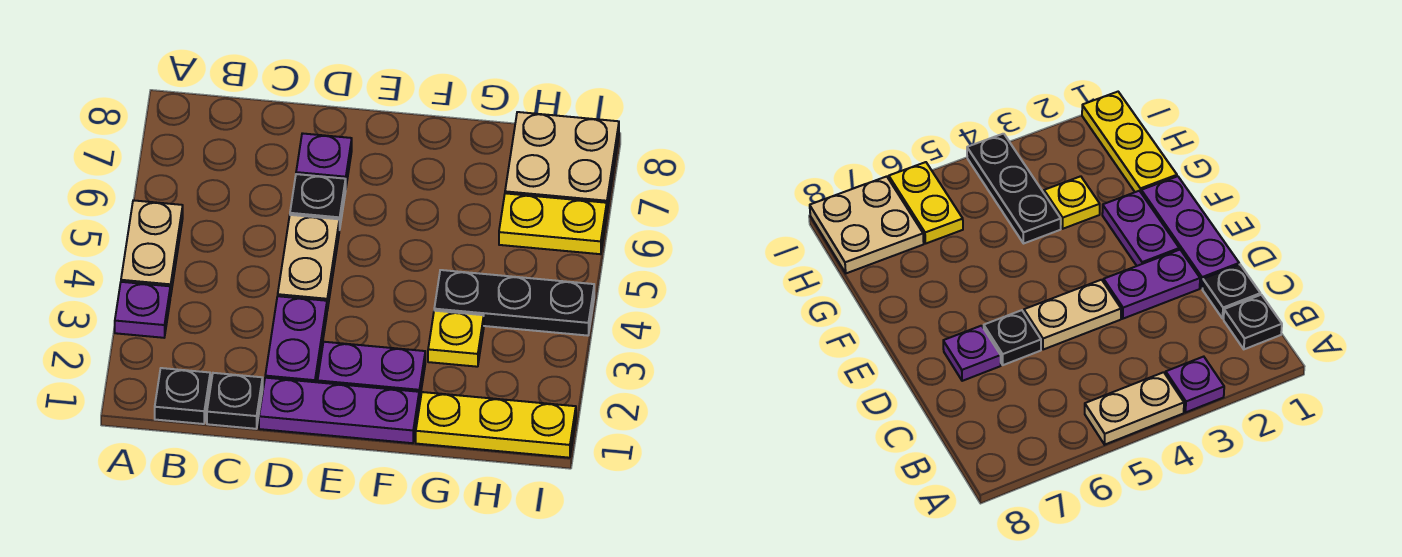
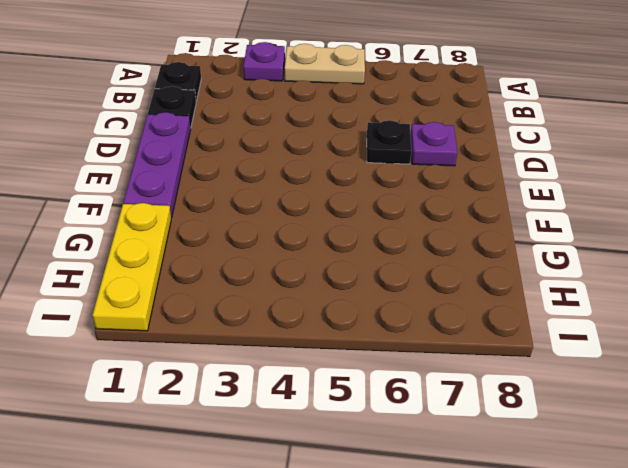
none -> purple plate D2:D3 level 1
none -> tan plate D4:D5 level 1
none -> purple plate E2:F2 level 1

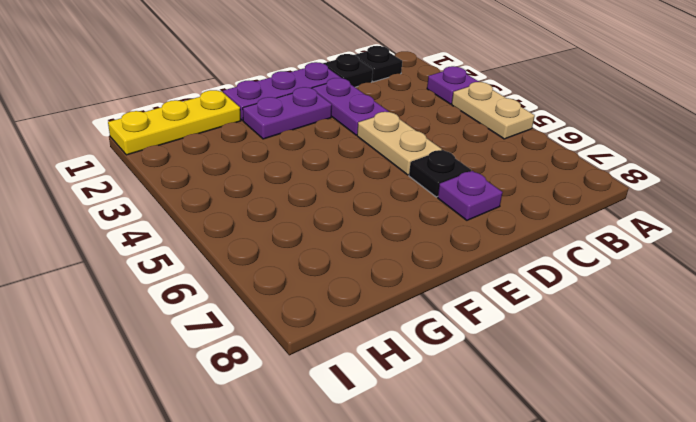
none -> yellow plate G3 level 1
none -> black plate G4:I4 level 1
none -> yellow plate H6:I6 level 1

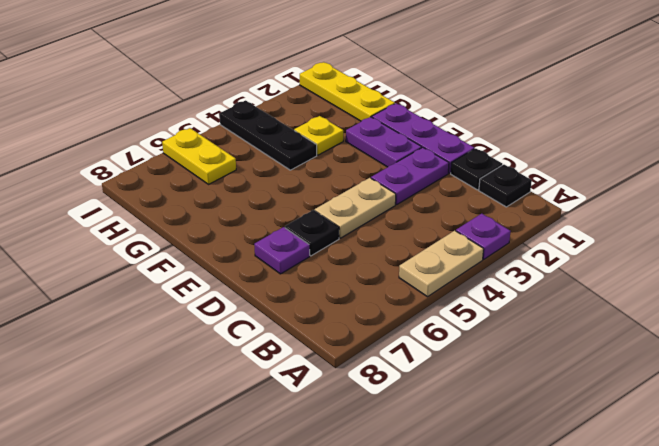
none -> tan plate H7:I8 level 1

